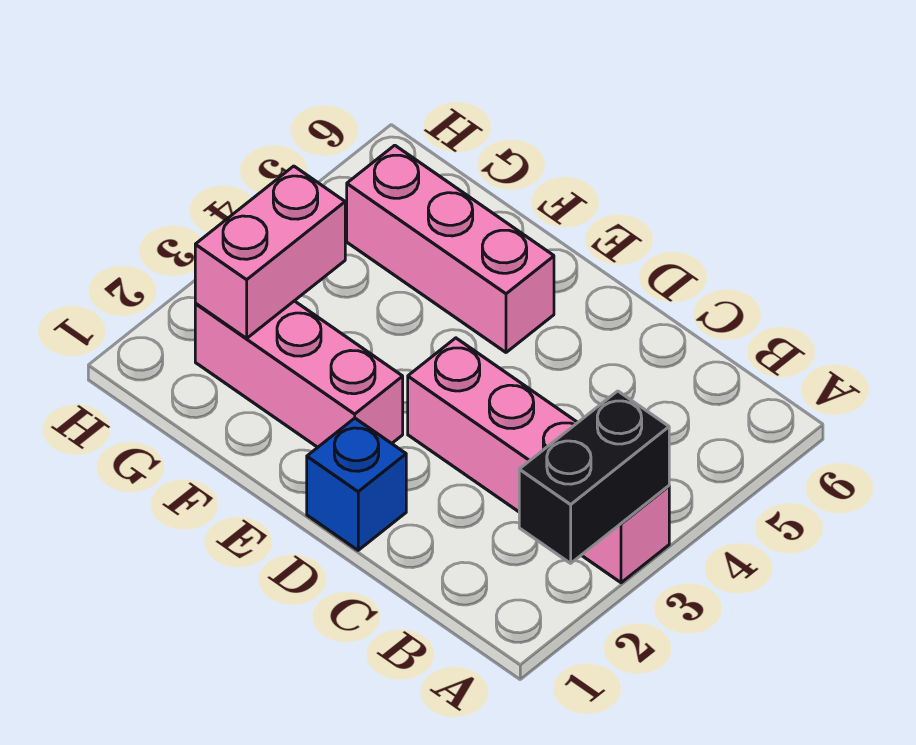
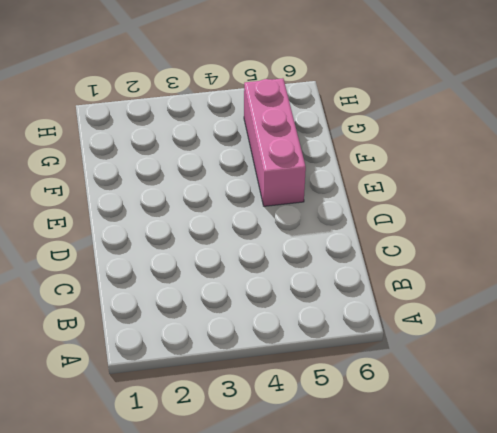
none -> pink brick A3:D3 level 1
none -> blue brick D1 level 1

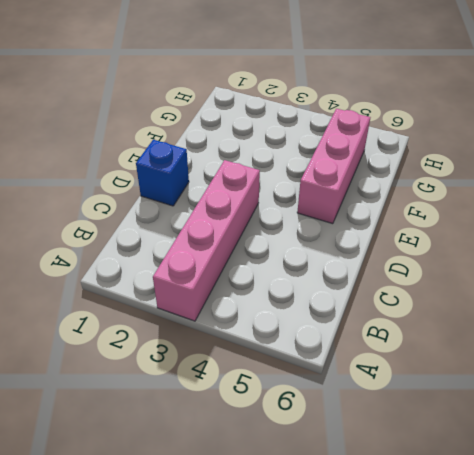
none -> pink brick E2:G2 level 1
none -> black brick A2:A3 level 2

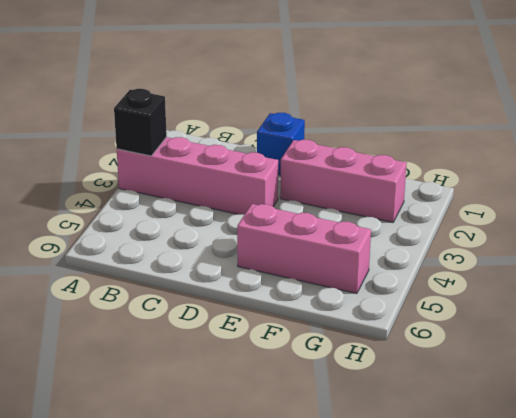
black brick A3 level 2 -> black brick A2:A3 level 2
none -> pink brick G2:G3 level 2

